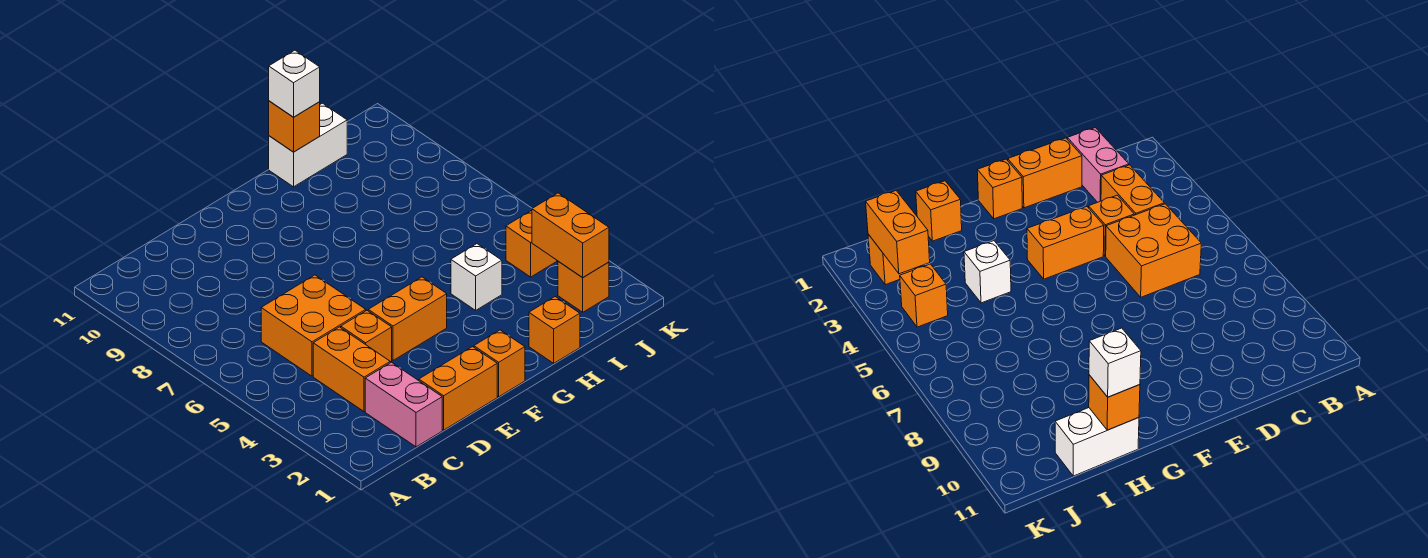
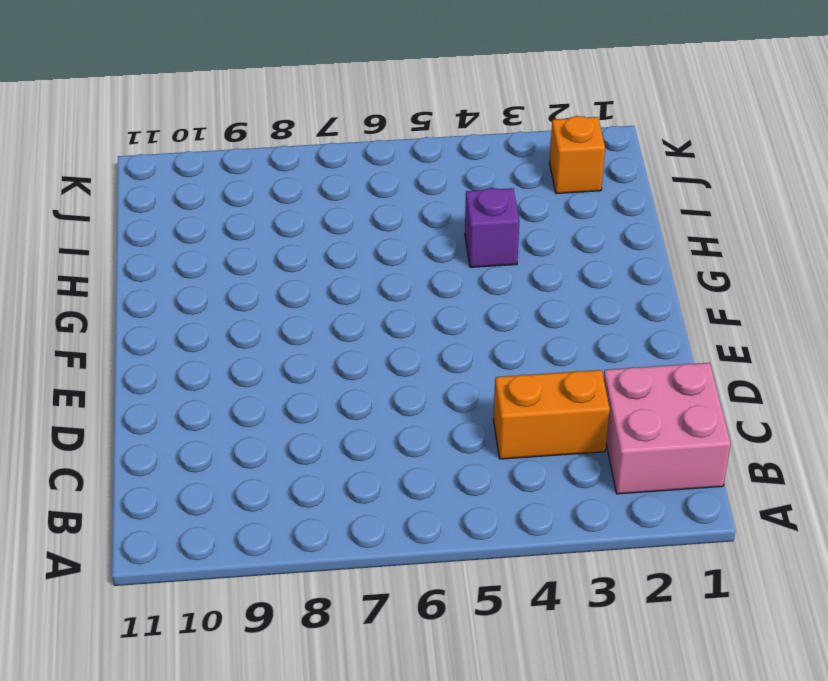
pink brick B1:C2 level 1 -> pink brick C1:C2 level 1
purple brick H4 level 1 -> white brick H4 level 1
none -> orange brick C5:D6 level 1
none -> orange brick D1:E1 level 1
none -> orange brick D4 level 1

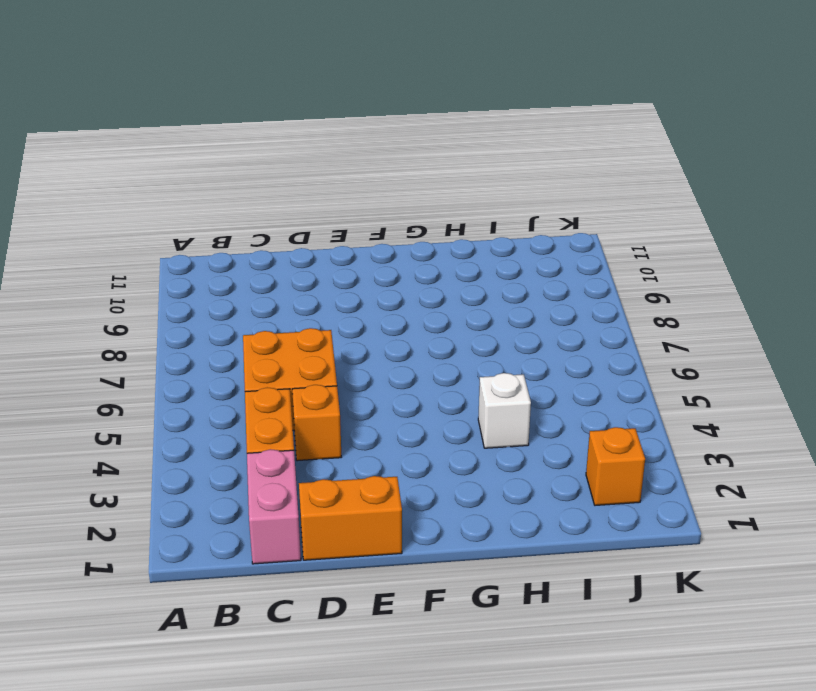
none -> orange brick E4:F4 level 1
none -> orange brick F1 level 1
none -> orange brick H1 level 1

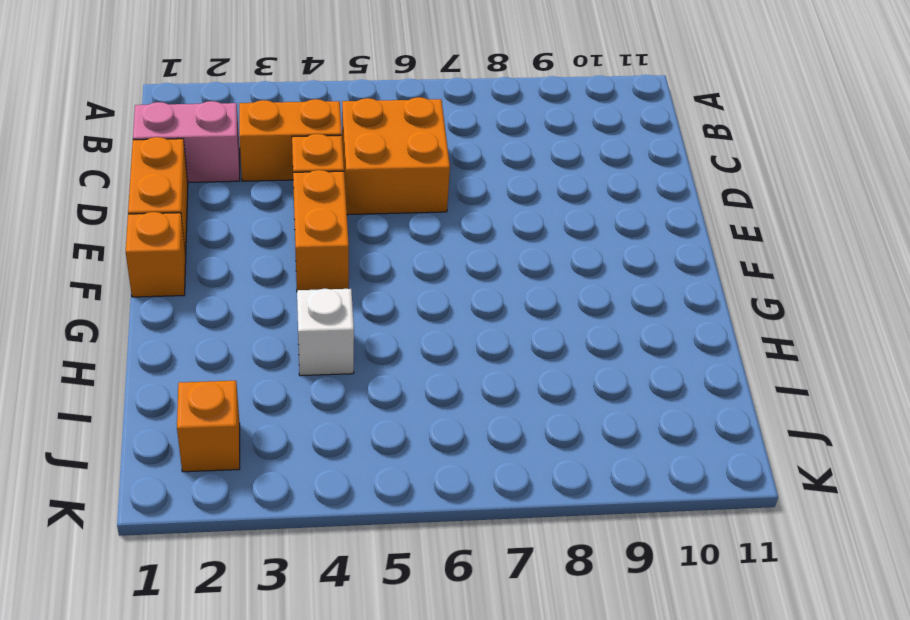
none -> orange brick H1 level 1
none -> white brick H11:I11 level 1
none -> orange brick J4 level 1

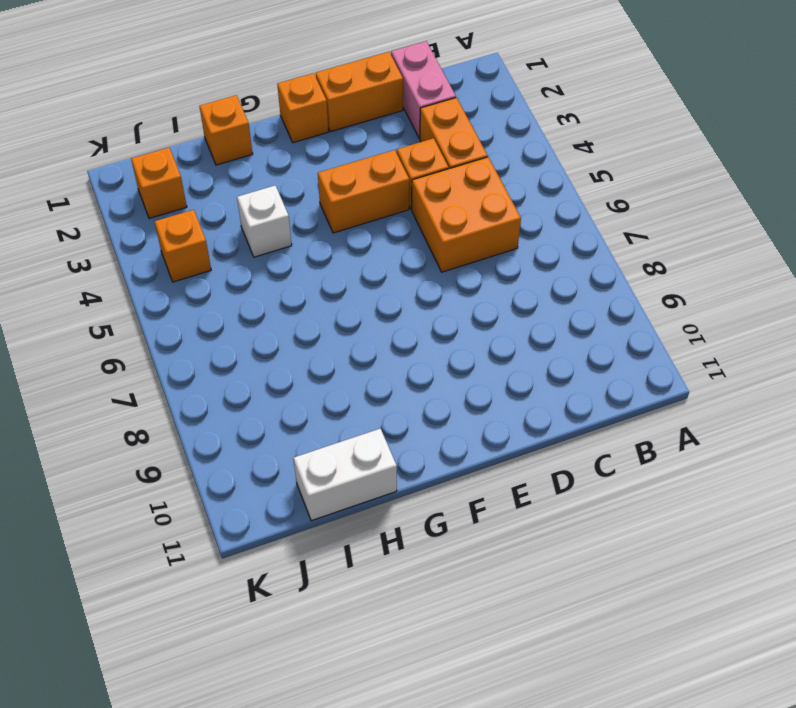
none -> orange brick H11 level 2
none -> orange brick J2:J3 level 2
none -> white brick H11 level 3

